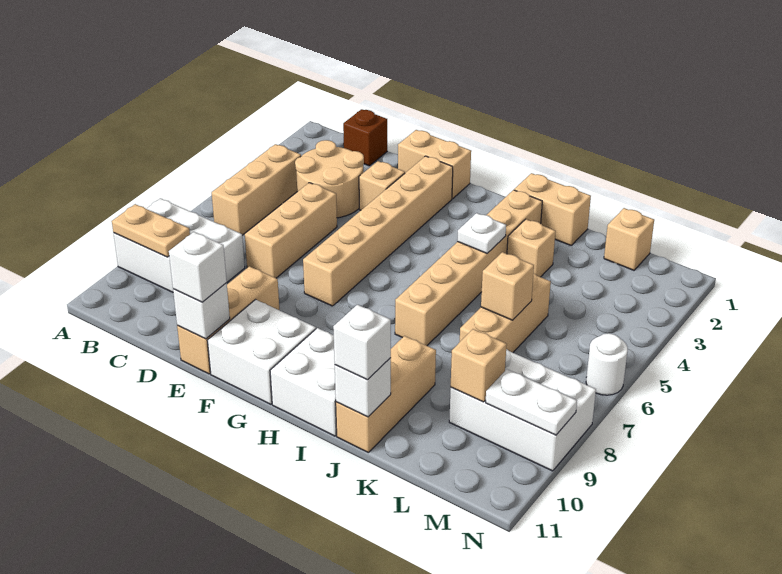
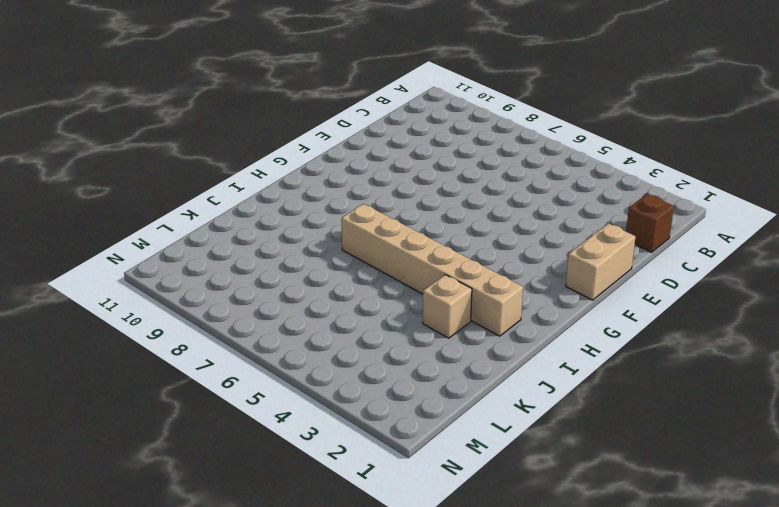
none -> white brick A8:C9 level 1
none -> tan brick B4:B6 level 1
none -> tan round brick C3:D4 level 1

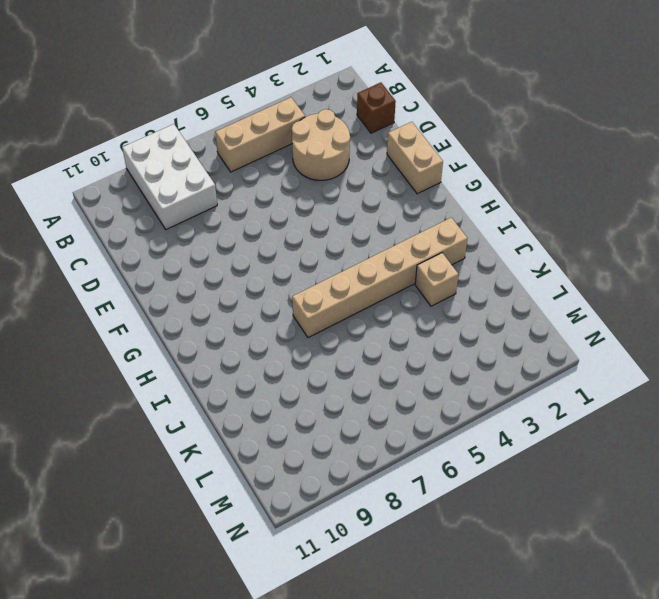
none -> tan brick D5:D7 level 1
none -> tan brick E3 level 1
none -> tan brick E9:E11 level 1

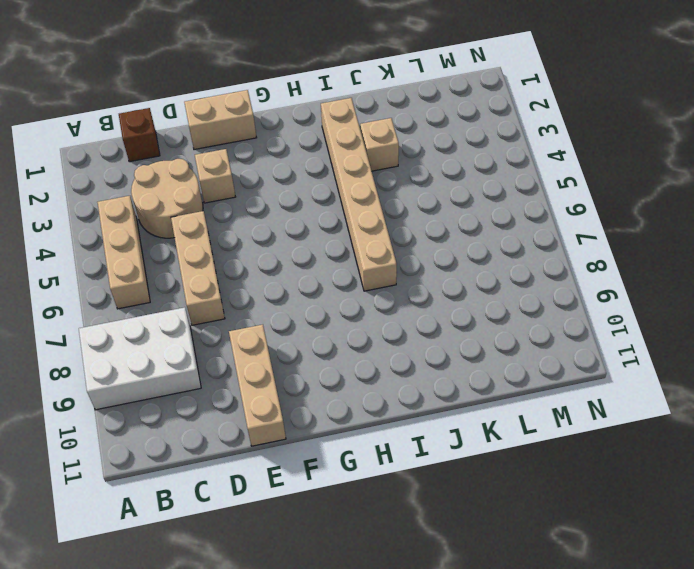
none -> tan brick F2:F7 level 1
none -> white brick F10:G11 level 1
none -> white brick H10:I11 level 1

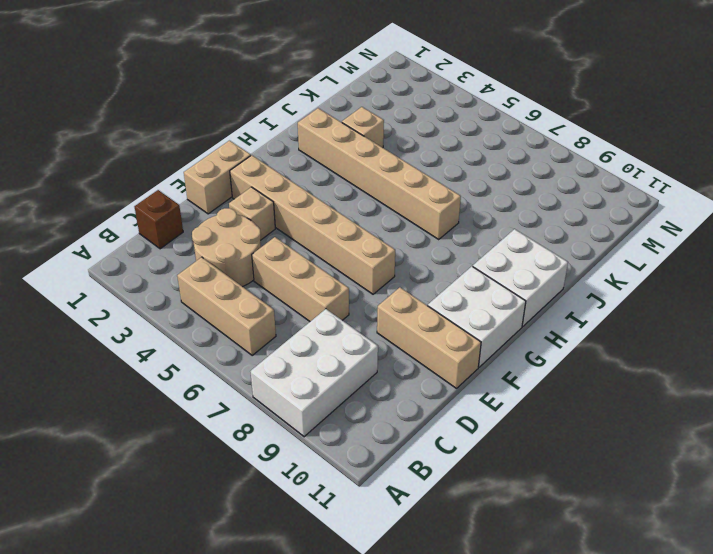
none -> tan brick I1:J1 level 1
none -> tan brick J9:J11 level 1
none -> tan brick K5:K7 level 1

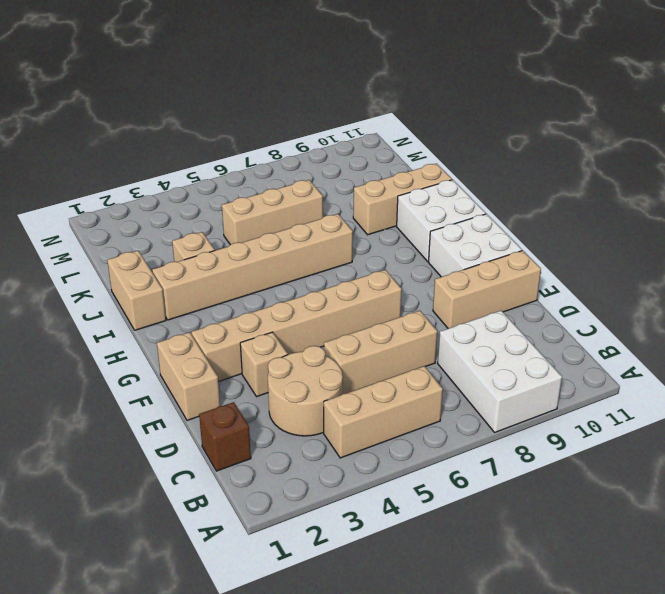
none -> tan brick L1 level 1
none -> white brick L8:N9 level 1
none -> white round brick N6 level 1

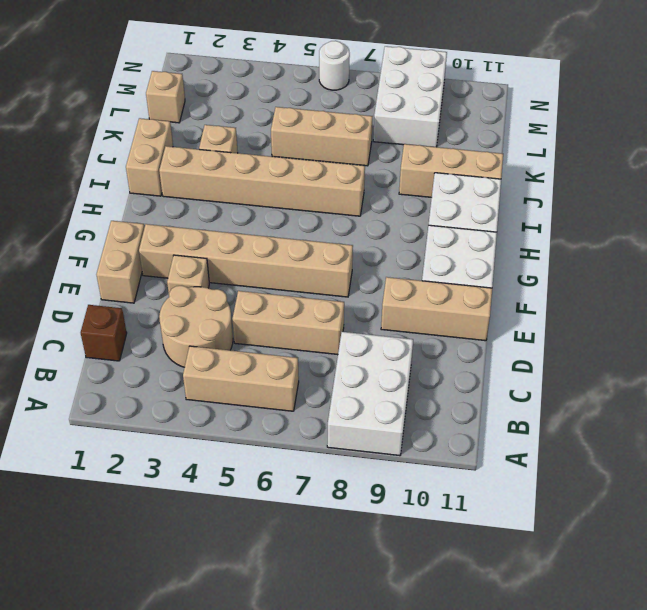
none -> tan plate A9:B9 level 2
none -> white brick E11 level 2
none -> white plate I4 level 2

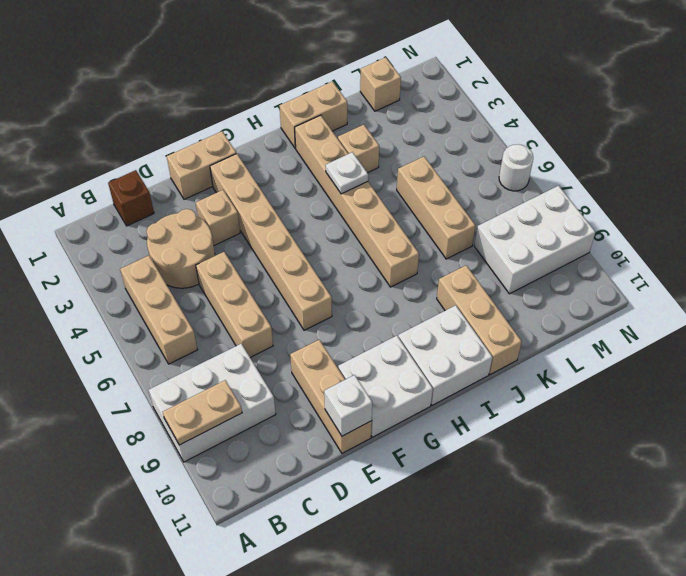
none -> white brick J11 level 2
none -> tan brick K6 level 2
none -> tan brick L9 level 2

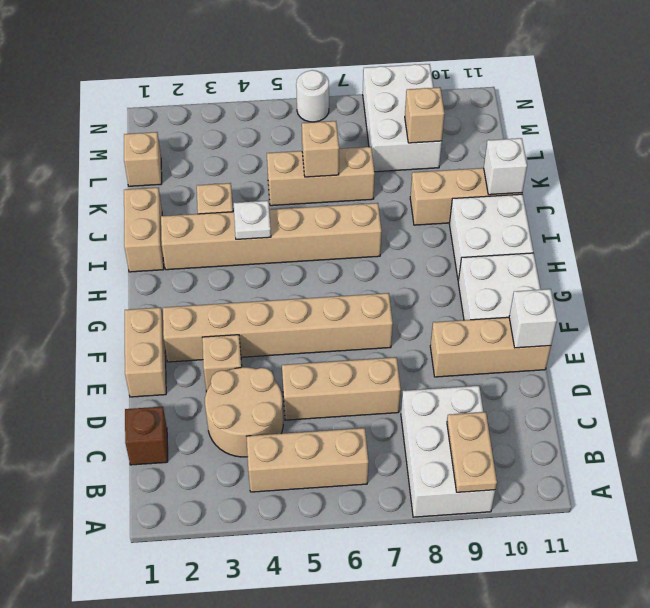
none -> white plate M9:N9 level 2
none -> white brick E11 level 3
none -> white brick J11 level 3

